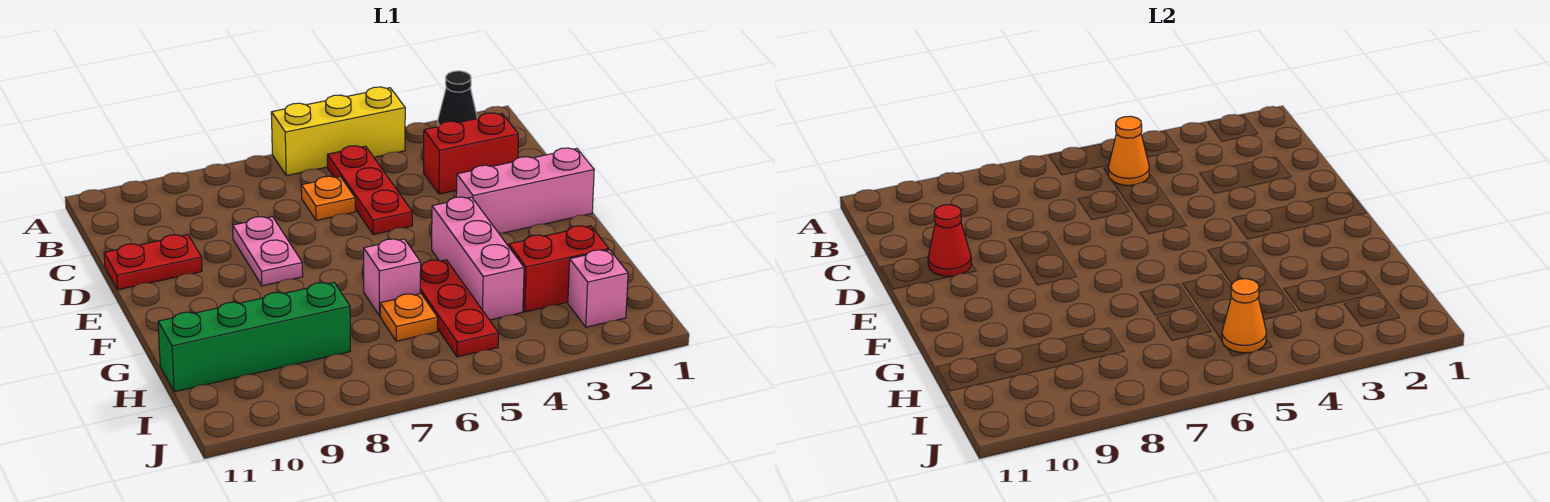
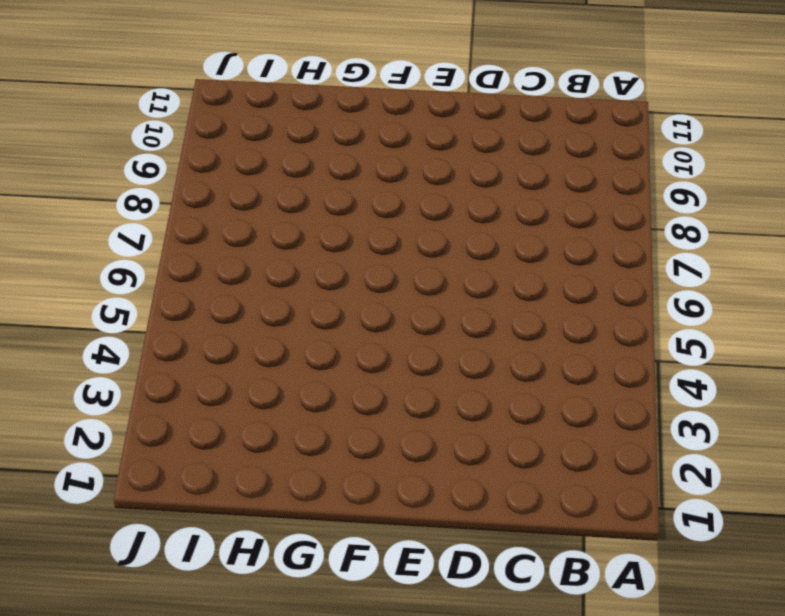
none -> black cone A2 level 1
none -> yellow brick A4:A6 level 1
none -> red plate B5:D5 level 1

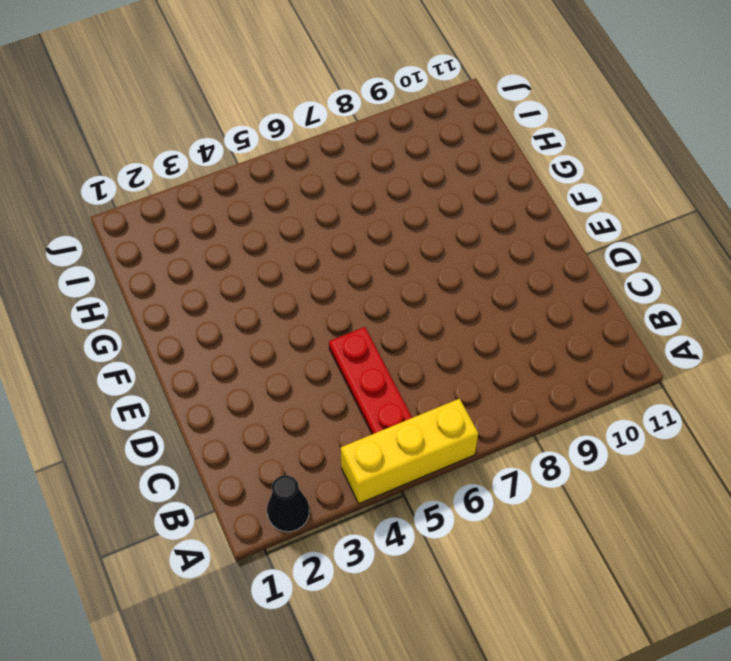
none -> red brick C2:C3 level 1
none -> orange plate C6 level 1
none -> pink plate D8:E8 level 1

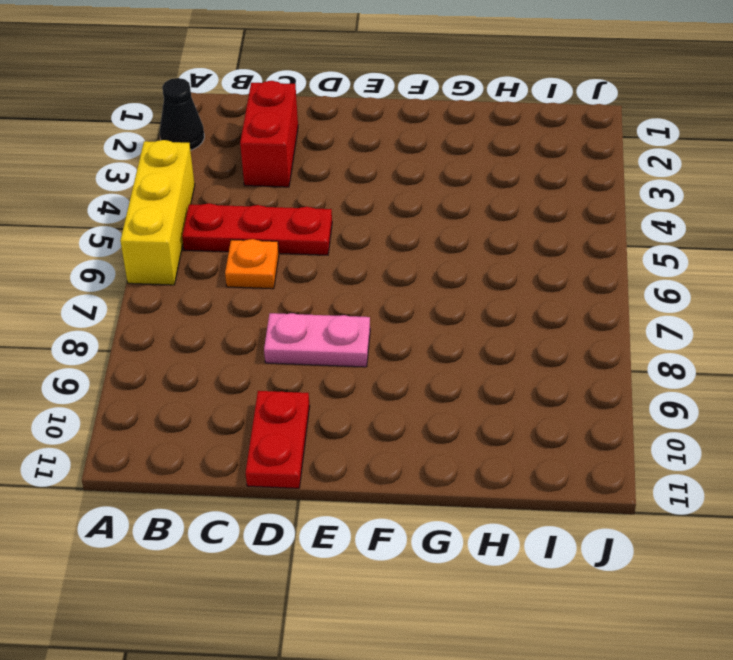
none -> pink brick E1:E3 level 1
none -> pink brick F4:H4 level 1
none -> red plate G5:I5 level 1

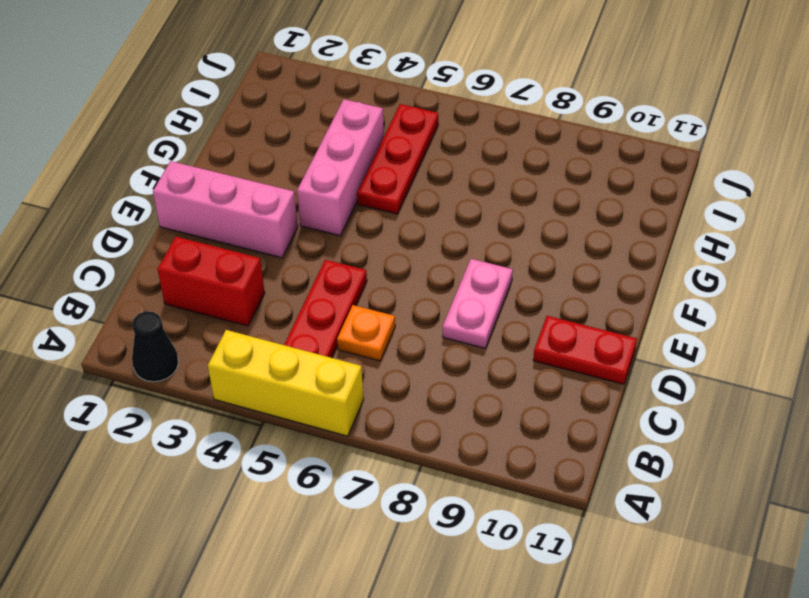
none -> pink brick G6 level 1
none -> red brick H2:H3 level 1
none -> orange plate H6 level 1

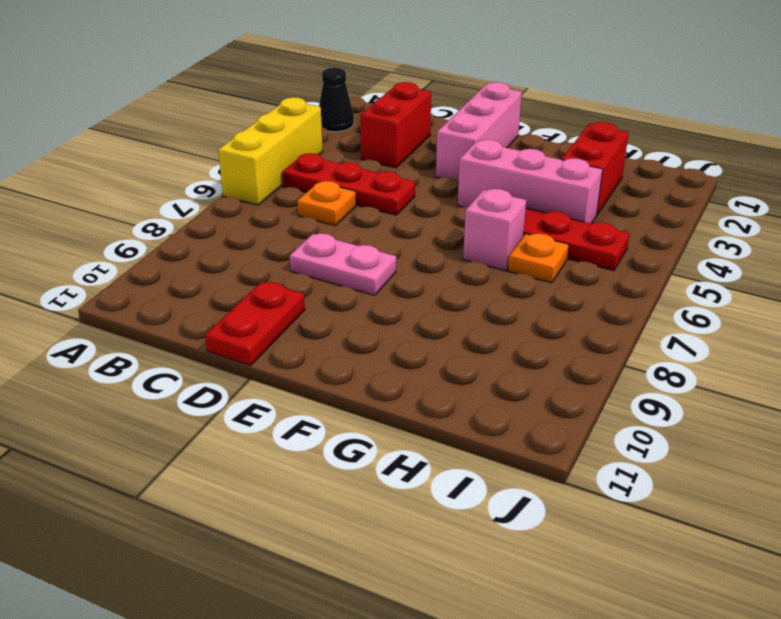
none -> green brick H8:H11 level 1
none -> pink brick I2 level 1
none -> orange cone B5 level 2

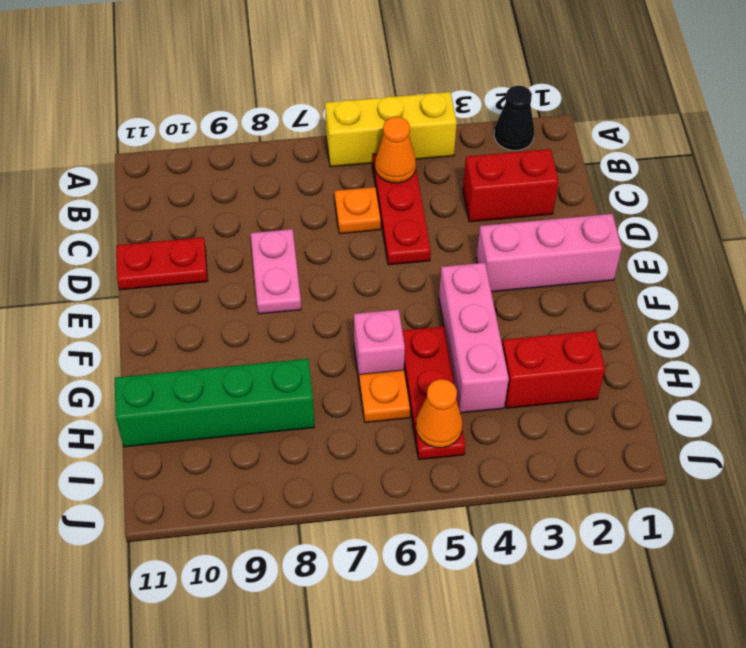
none -> pink brick I2 level 1
none -> red cone D10 level 2

